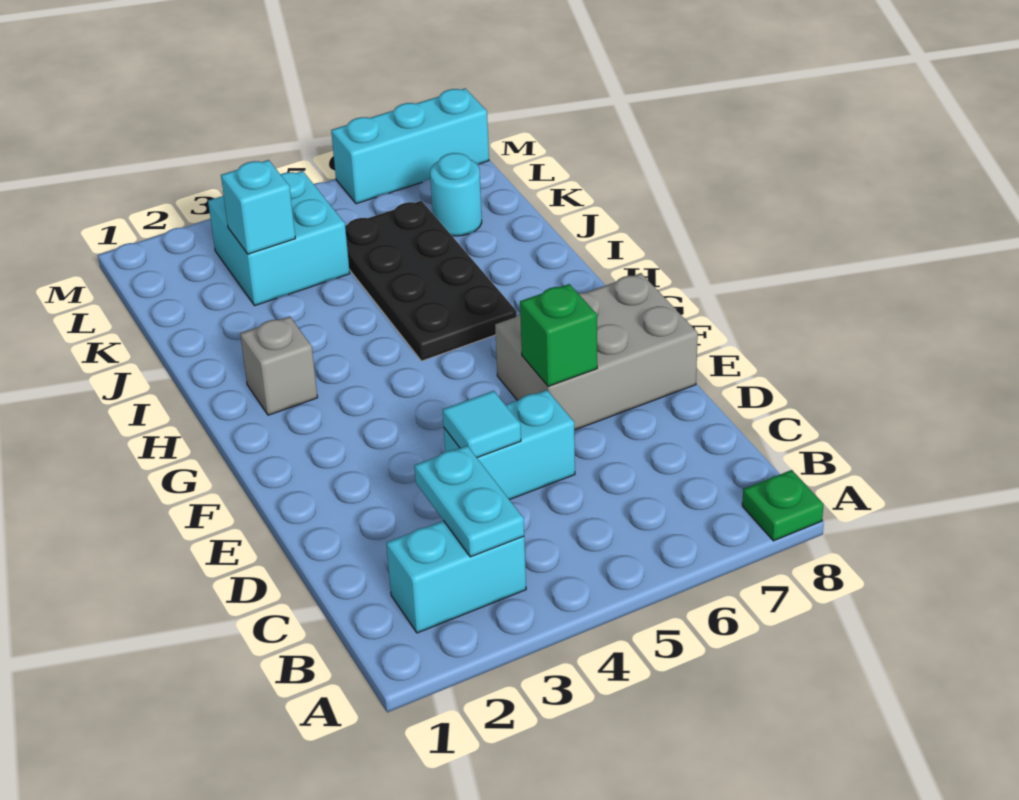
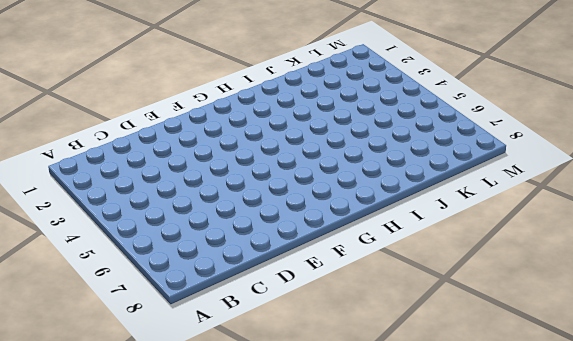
none -> green plate A8 level 1
none -> cyan brick B2:B3 level 1
none -> cyan brick D4:D5 level 1

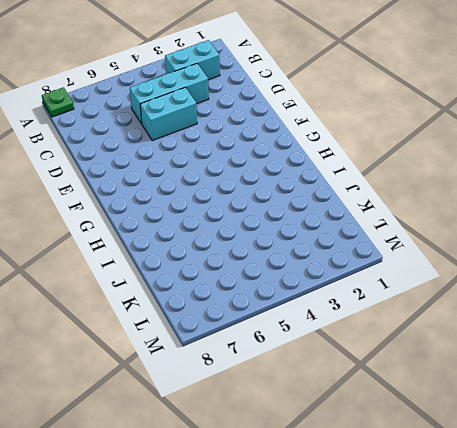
cyan brick C3:C5 level 1 -> cyan brick M6:M8 level 1
none -> grey brick E6:F8 level 1
none -> grey brick H2 level 1
none -> black plate H5:K6 level 1

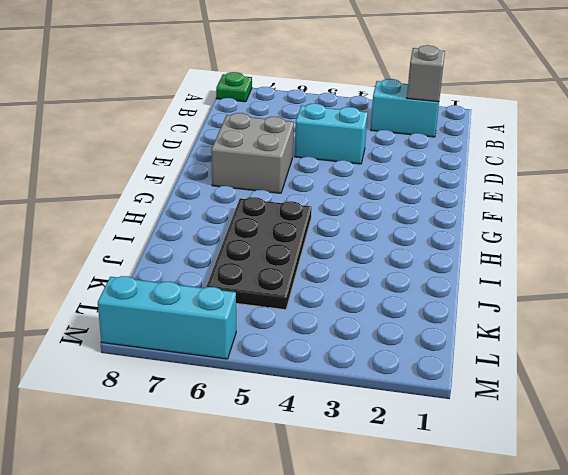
grey brick B2 level 2 -> grey brick H2 level 1
grey brick E6:F7 level 1 -> grey brick E6:F8 level 1
none -> cyan brick K3:L4 level 1
none -> cyan round brick K7 level 1
none -> cyan plate B3:C3 level 2

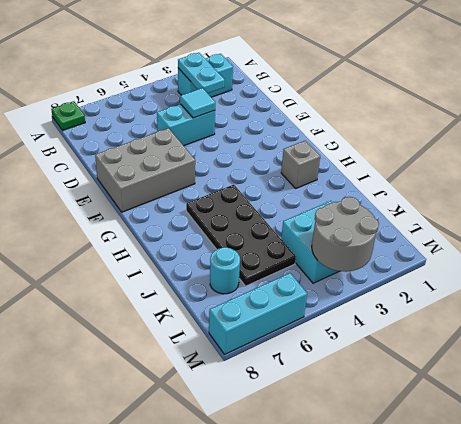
grey round brick L3:M4 level 2 -> none
none -> green brick E6 level 2
none -> cyan brick K3 level 2

